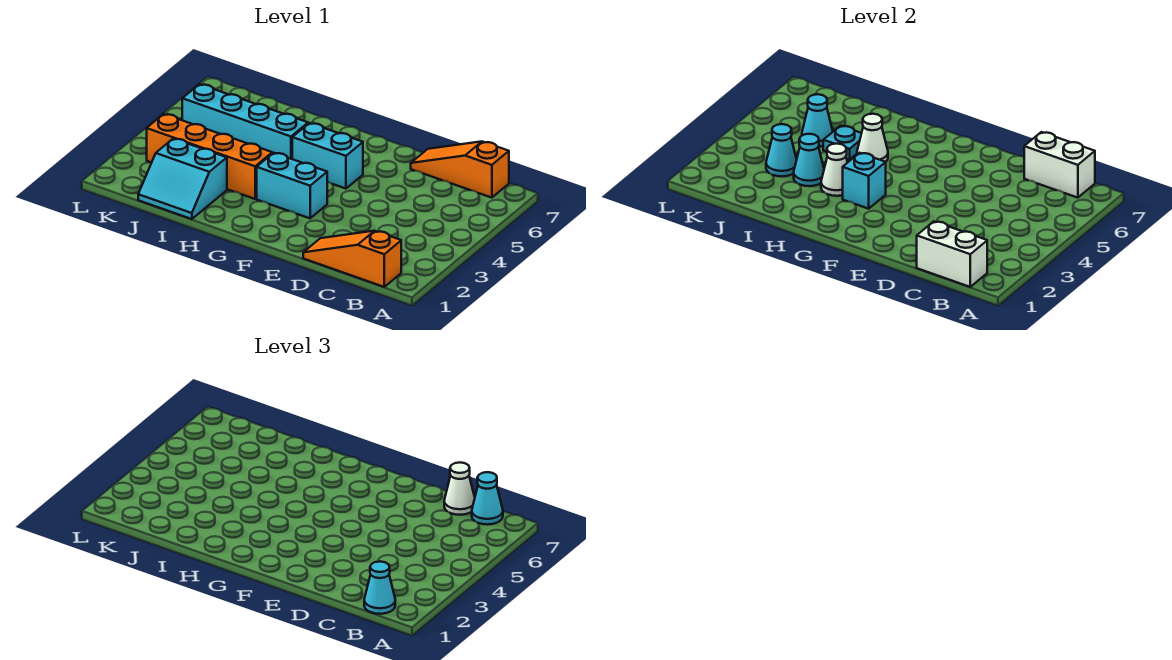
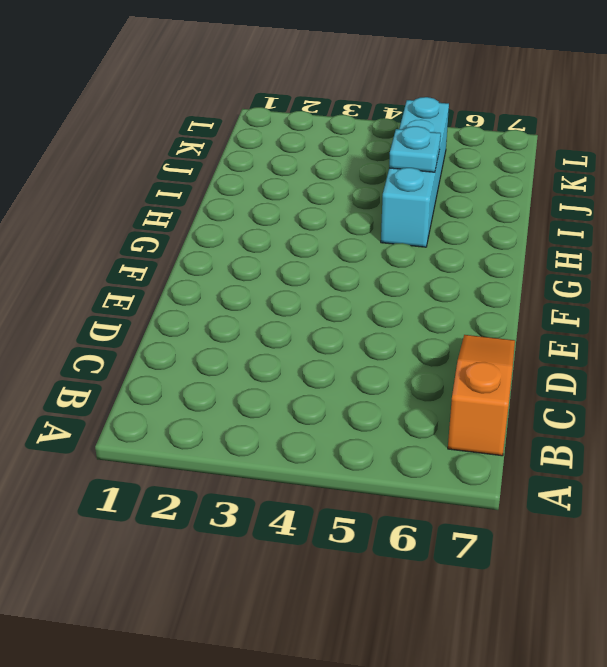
none -> orange slope B1:D1 level 1 top B
none -> cyan brick F3:G3 level 1
none -> cyan brick F5:G5 level 1

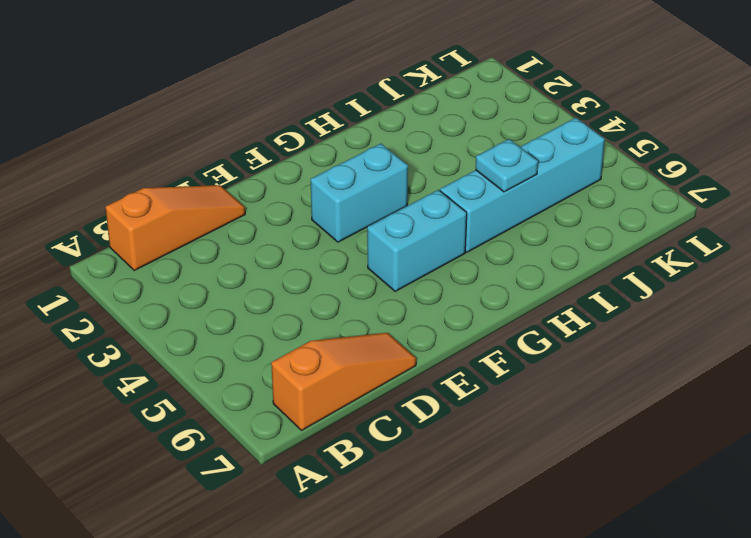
none -> orange brick H3:K3 level 1
none -> cyan slope I1:J2 level 1 top 2
none -> white brick B1:C1 level 2

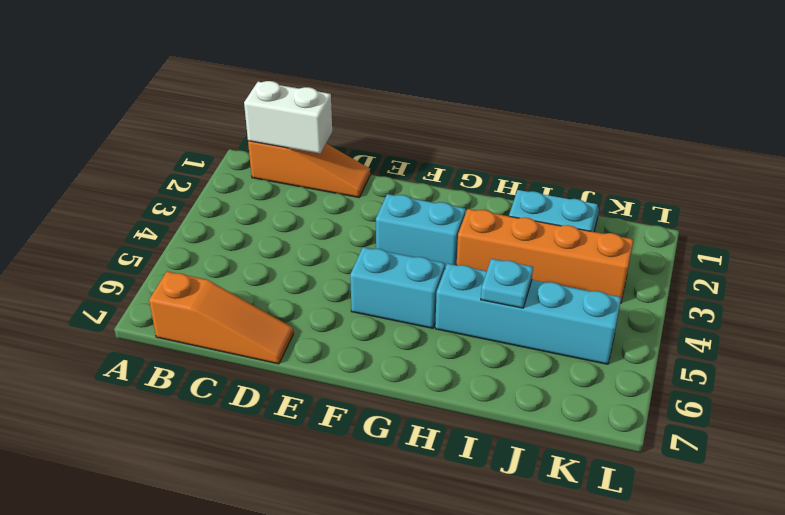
none -> white brick B7:C7 level 2
none -> cyan brick G3 level 2
none -> white cone H3 level 2

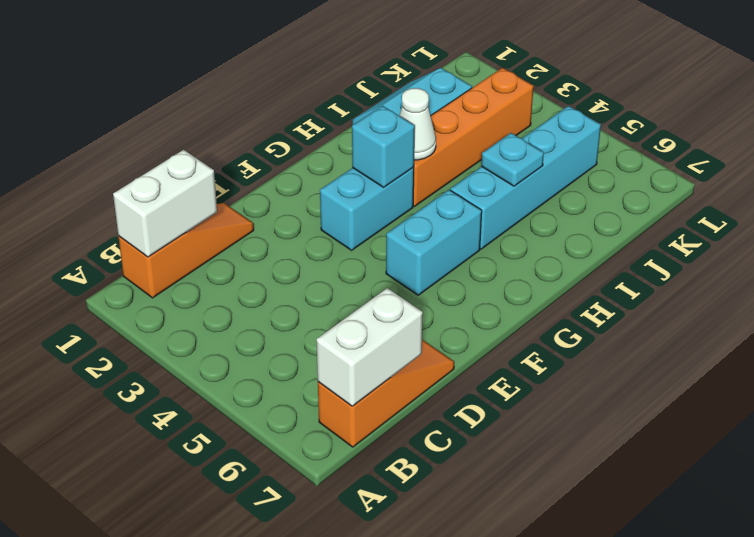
none -> white cone H5 level 2
none -> cyan cone I3 level 2
none -> cyan cone J3 level 2

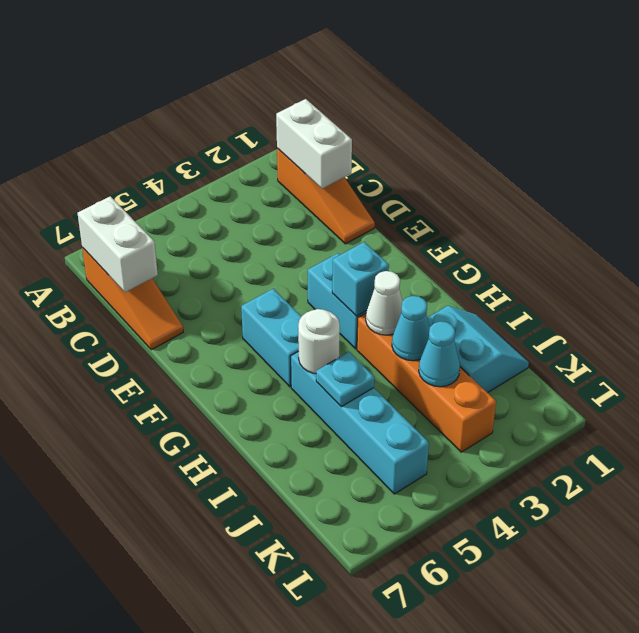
white round brick H5 level 2 -> white cone H5 level 2
none -> cyan cone J5 level 2
none -> cyan cone B1 level 3
none -> cyan cone B7 level 3

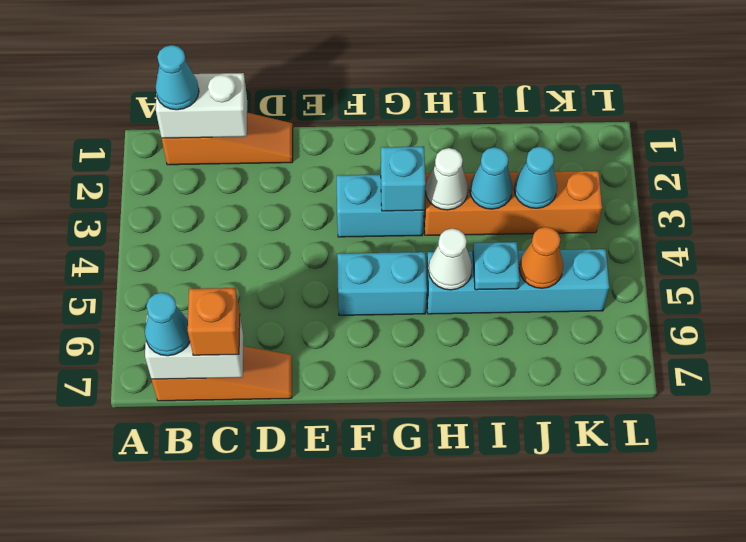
orange brick C7 level 3 -> white cone C7 level 3
orange cone J5 level 2 -> cyan cone J5 level 2
none -> cyan slope I1:J2 level 1 top 2

